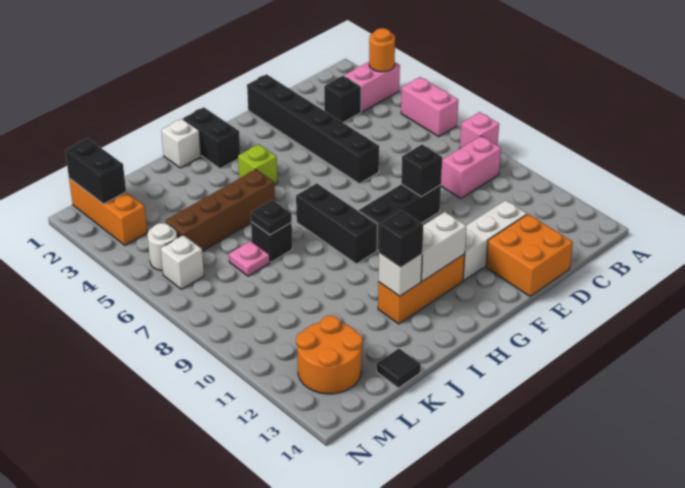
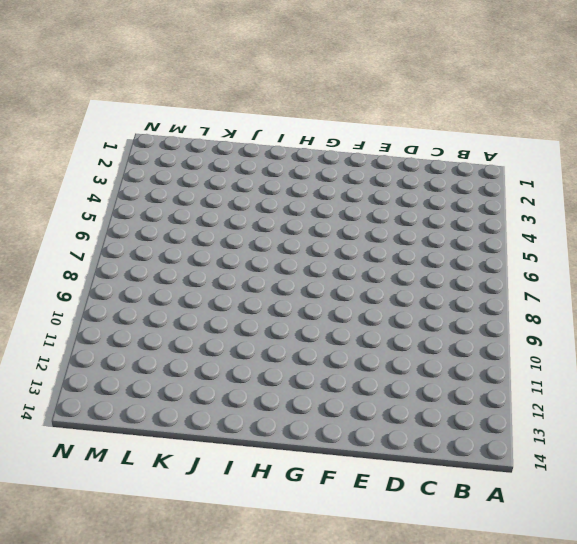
none -> pink brick A3:B3 level 1
none -> pink brick A5:A6 level 1
none -> pink brick A8 level 1

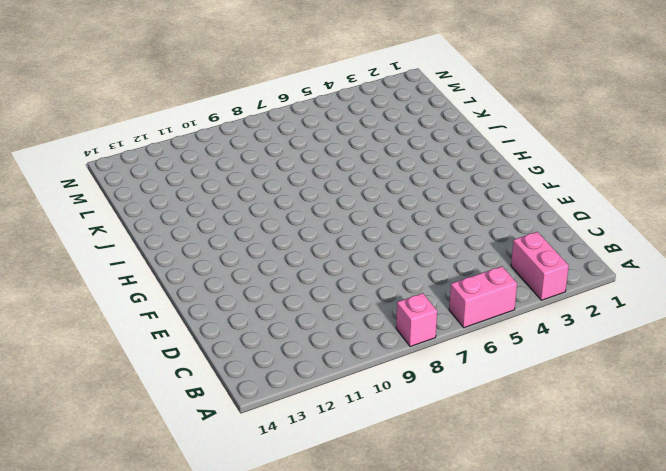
none -> pink brick B9:C9 level 1
none -> black brick C3 level 1
none -> white brick D12:F12 level 1

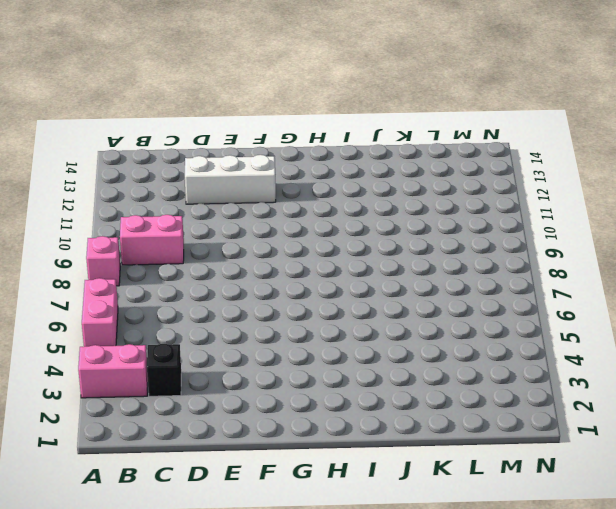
none -> orange brick D13:E14 level 1
none -> black brick E1:E6 level 1
none -> black brick E9:G9 level 1

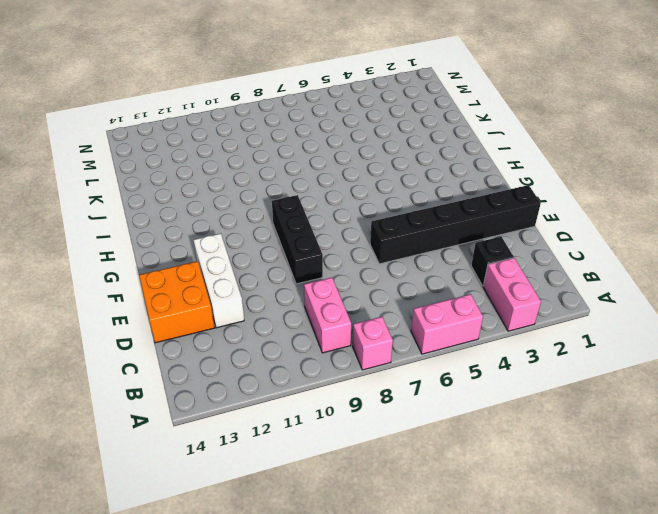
none -> orange brick G12:I12 level 1
none -> black brick H1:H2 level 1
none -> lime brick H4 level 1

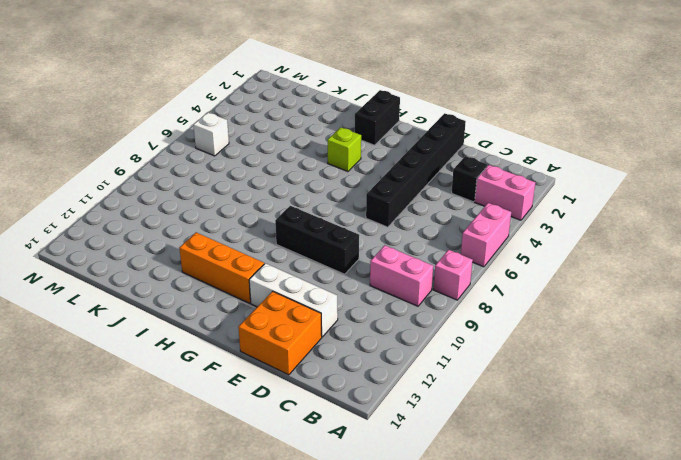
none -> black brick H7:H9 level 1
none -> white brick I1 level 1
none -> brown brick I5:L5 level 1

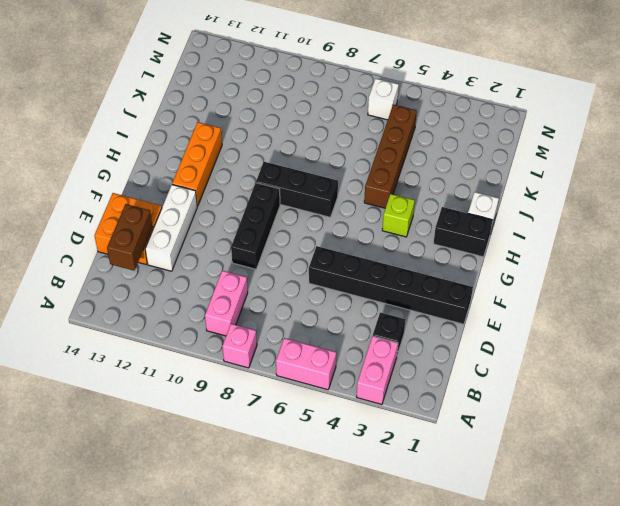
brown brick C13:D13 level 2 -> none
none -> black brick J7 level 1
none -> pink plate K7 level 1
none -> black tile K14 level 1

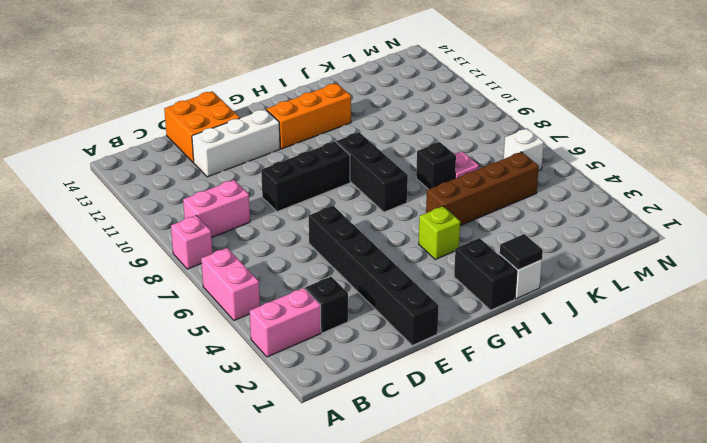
black tile I1 level 2 -> black tile K14 level 1
none -> orange round brick L12:M13 level 1
none -> orange brick M1:M3 level 1
none -> white round brick M5 level 1

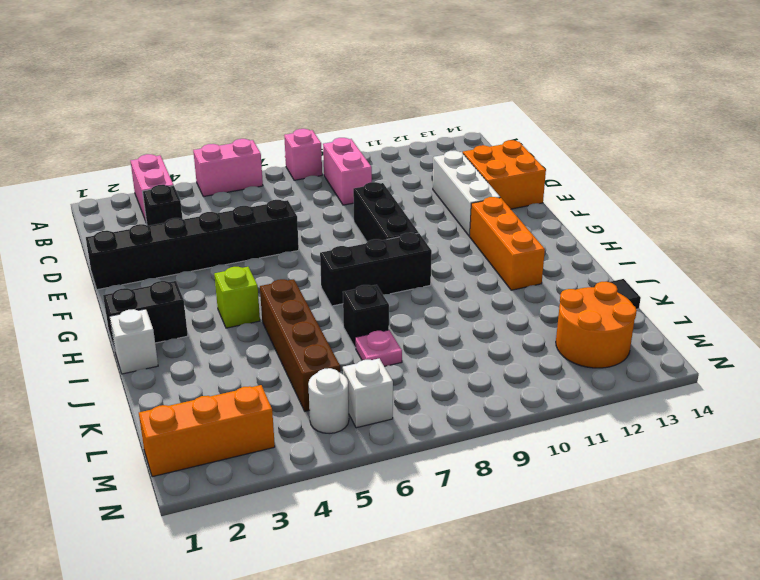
none -> orange round brick A3 level 2
none -> black brick E9 level 2
none -> white brick G12:H12 level 2

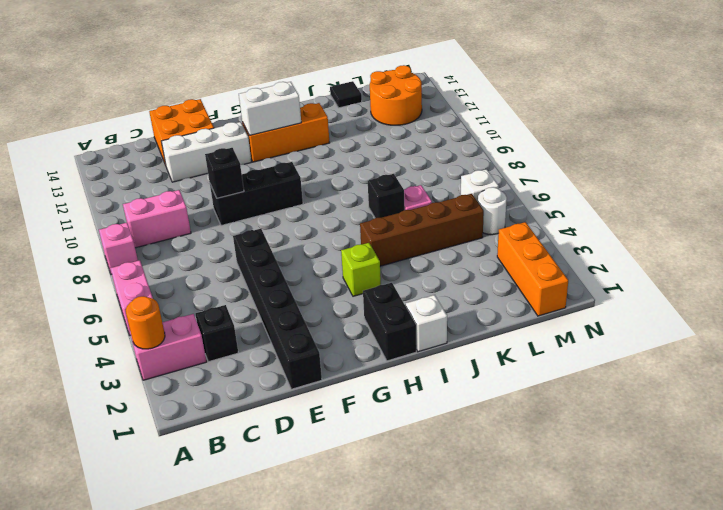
none -> black brick H7:H9 level 1
none -> white brick I12 level 2
none -> black plate J7 level 2

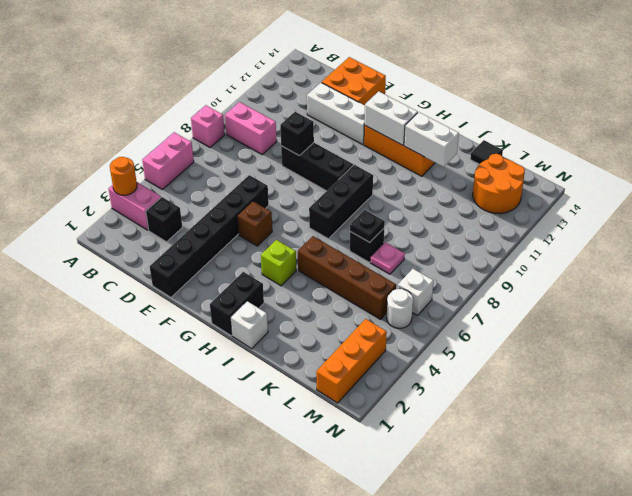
brown brick F5 level 1 -> none
white brick I12:J12 level 2 -> white brick I12 level 2
none -> black brick M1:M2 level 2
none -> black brick I12 level 3

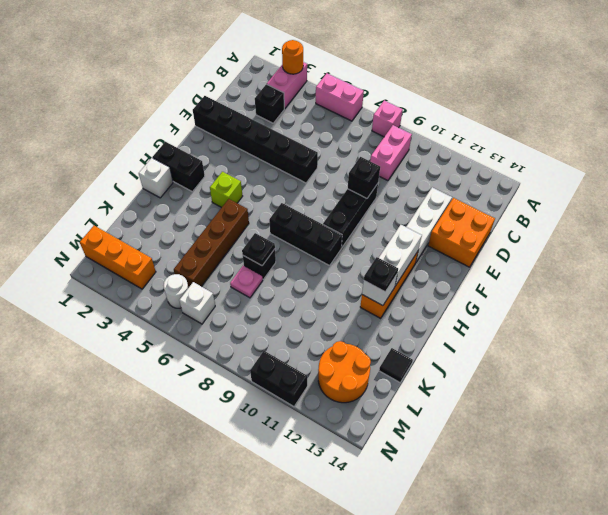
black plate I12 level 3 -> black brick I12 level 3
black brick N10:N11 level 1 -> black brick M1:M2 level 2

